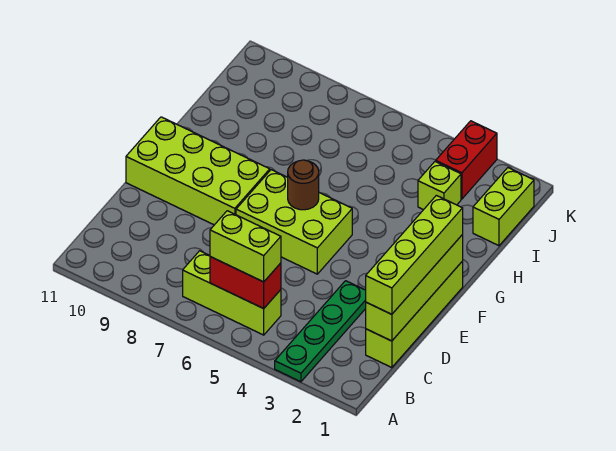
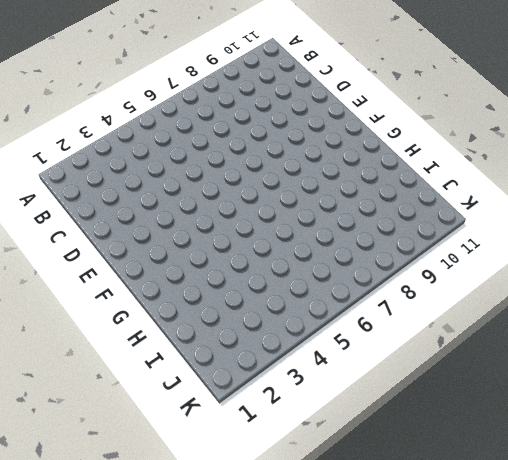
none -> green plate A3:D3 level 1
none -> lime brick B5:B7 level 1
none -> lime brick C1:F1 level 1

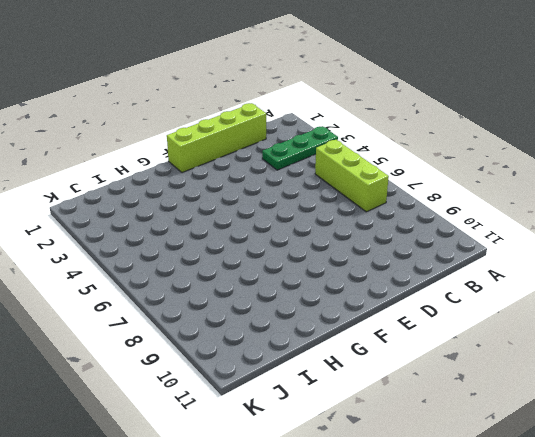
green plate A3:C3 level 1 -> green plate A3:D3 level 1
none -> lime brick E5:F7 level 1
none -> lime brick E8:F11 level 1
none -> lime brick I1:J1 level 1

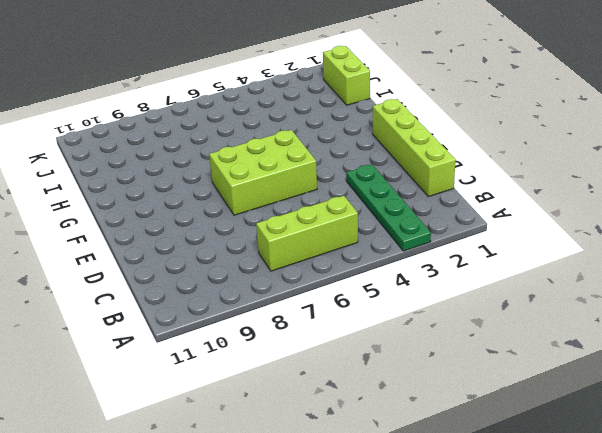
none -> lime brick E8:F11 level 1
none -> lime brick I3 level 1
none -> red brick J3:K3 level 1

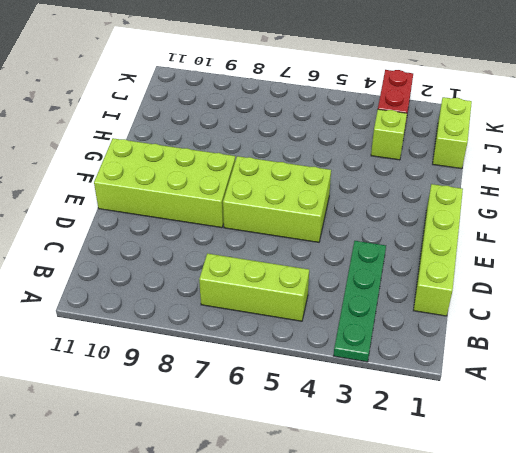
none -> red brick B5:B6 level 2
none -> lime brick C1:F1 level 2
none -> brown round brick F6 level 2

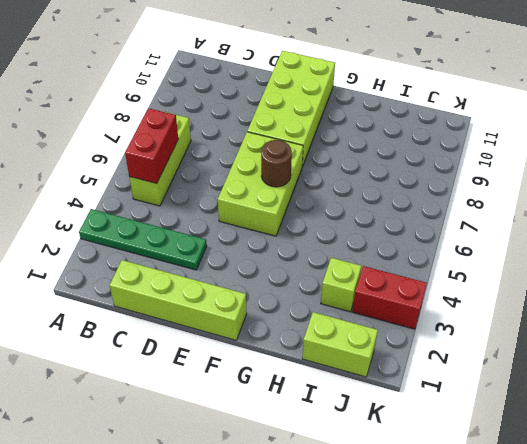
none -> lime brick C1:F1 level 2
none -> lime brick B5:B6 level 3
none -> lime brick C1:F1 level 3

